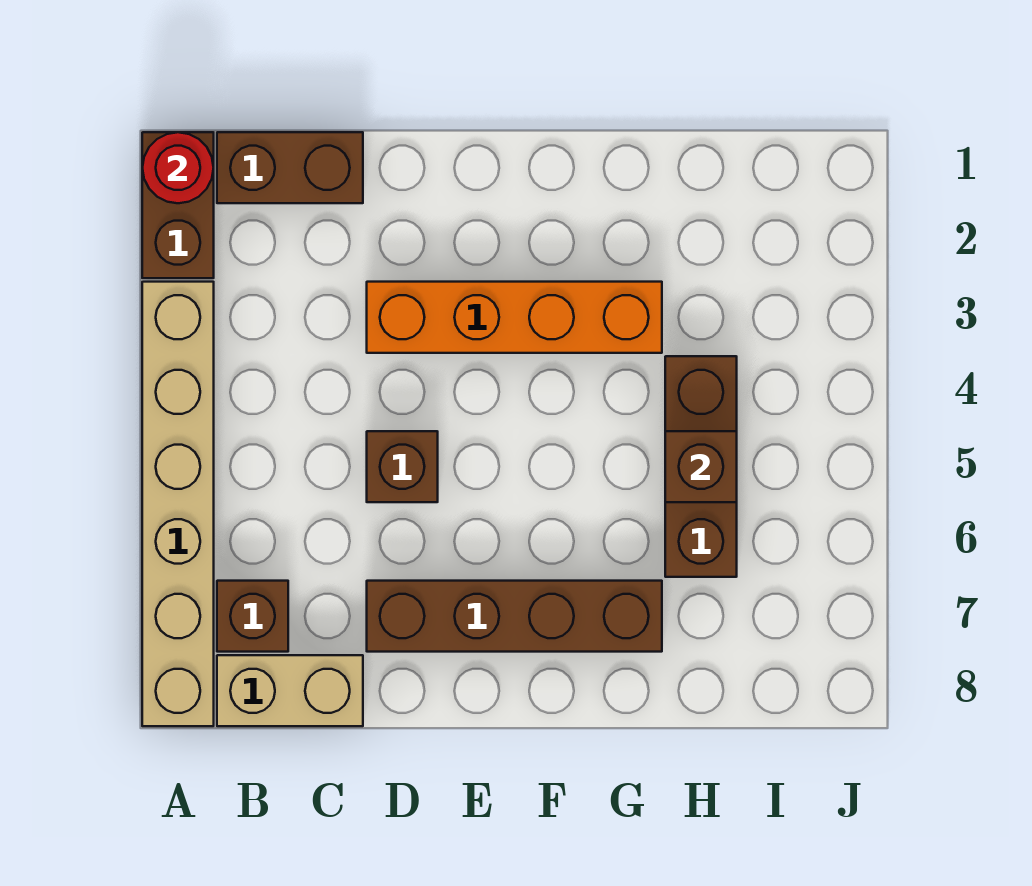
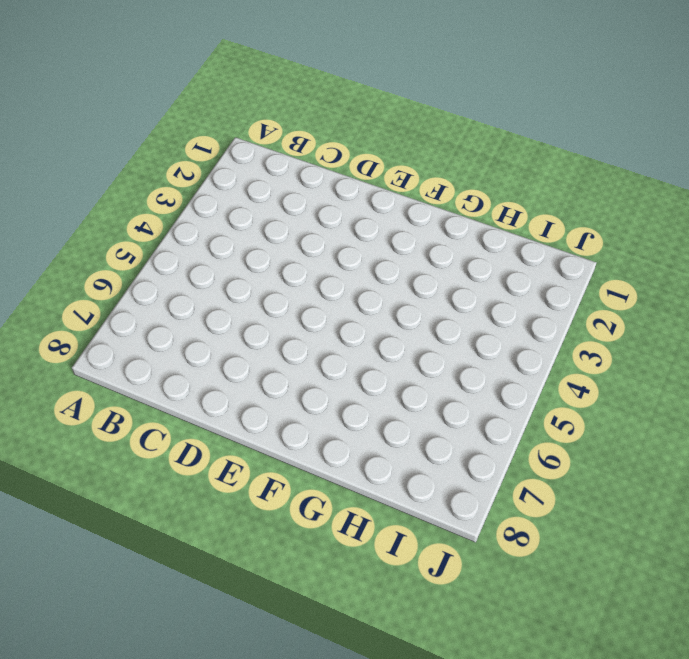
none -> brown brick A1:A2 level 1
none -> tan brick A3:A8 level 1

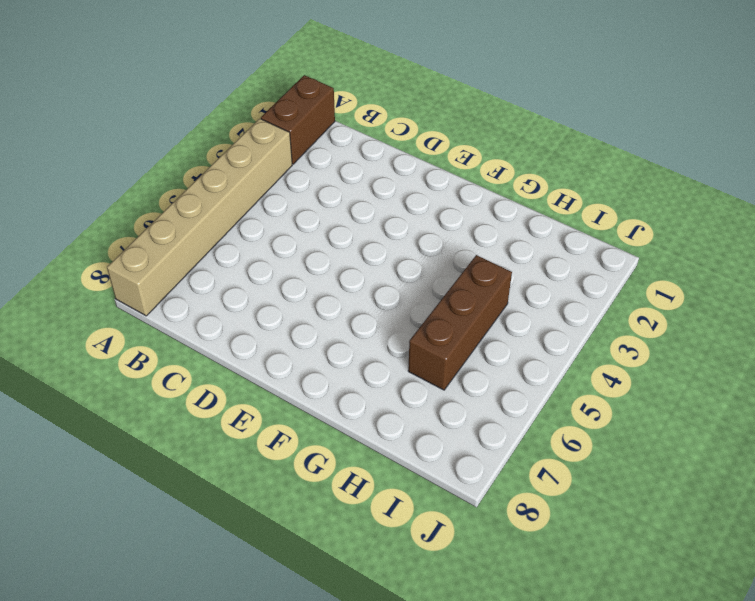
none -> brown brick B1:C1 level 1
none -> brown brick B7 level 1

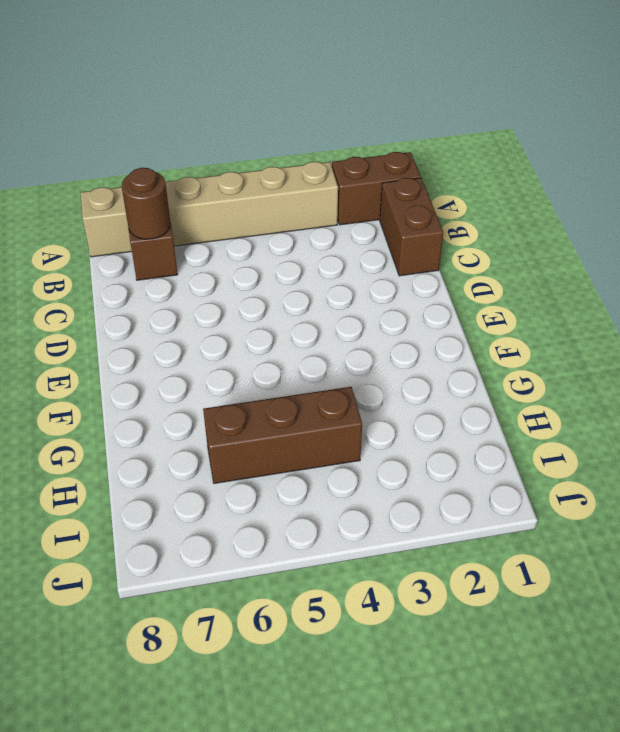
brown round brick B7 level 2 -> none
none -> tan brick B8:C8 level 1
none -> orange brick D3:G3 level 1

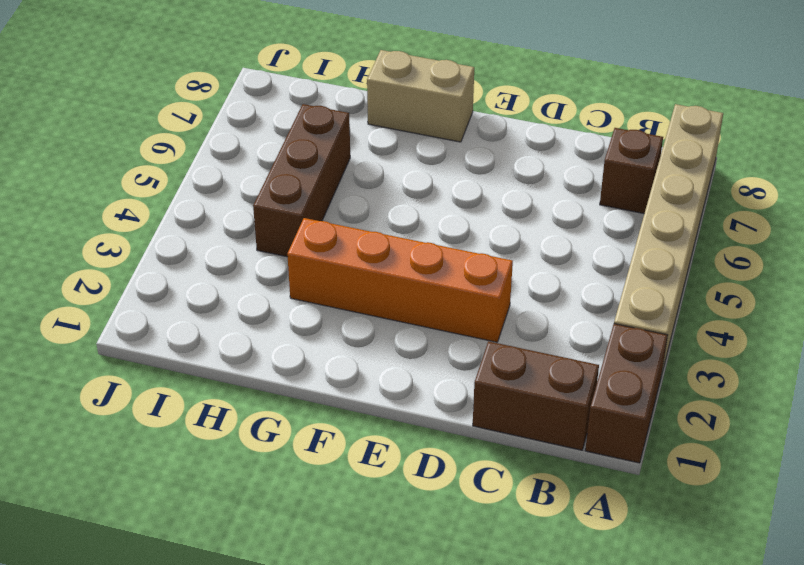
tan brick F8:G8 level 1 -> tan brick B8:C8 level 1
none -> brown brick D5 level 1
none -> brown brick D7:G7 level 1

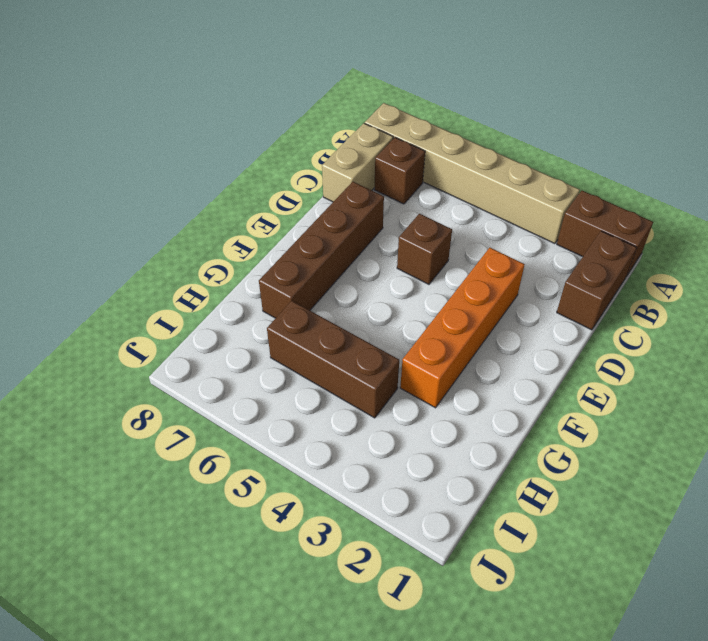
none -> red round brick A1 level 2
none -> brown brick H5 level 2

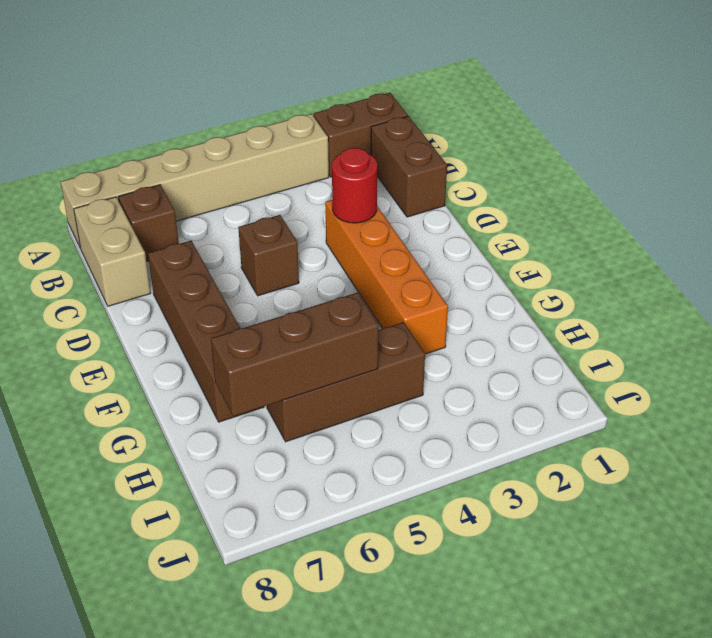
red round brick D3 level 2 -> red round brick A1 level 2
brown brick H5:H7 level 2 -> brown brick H5 level 2

